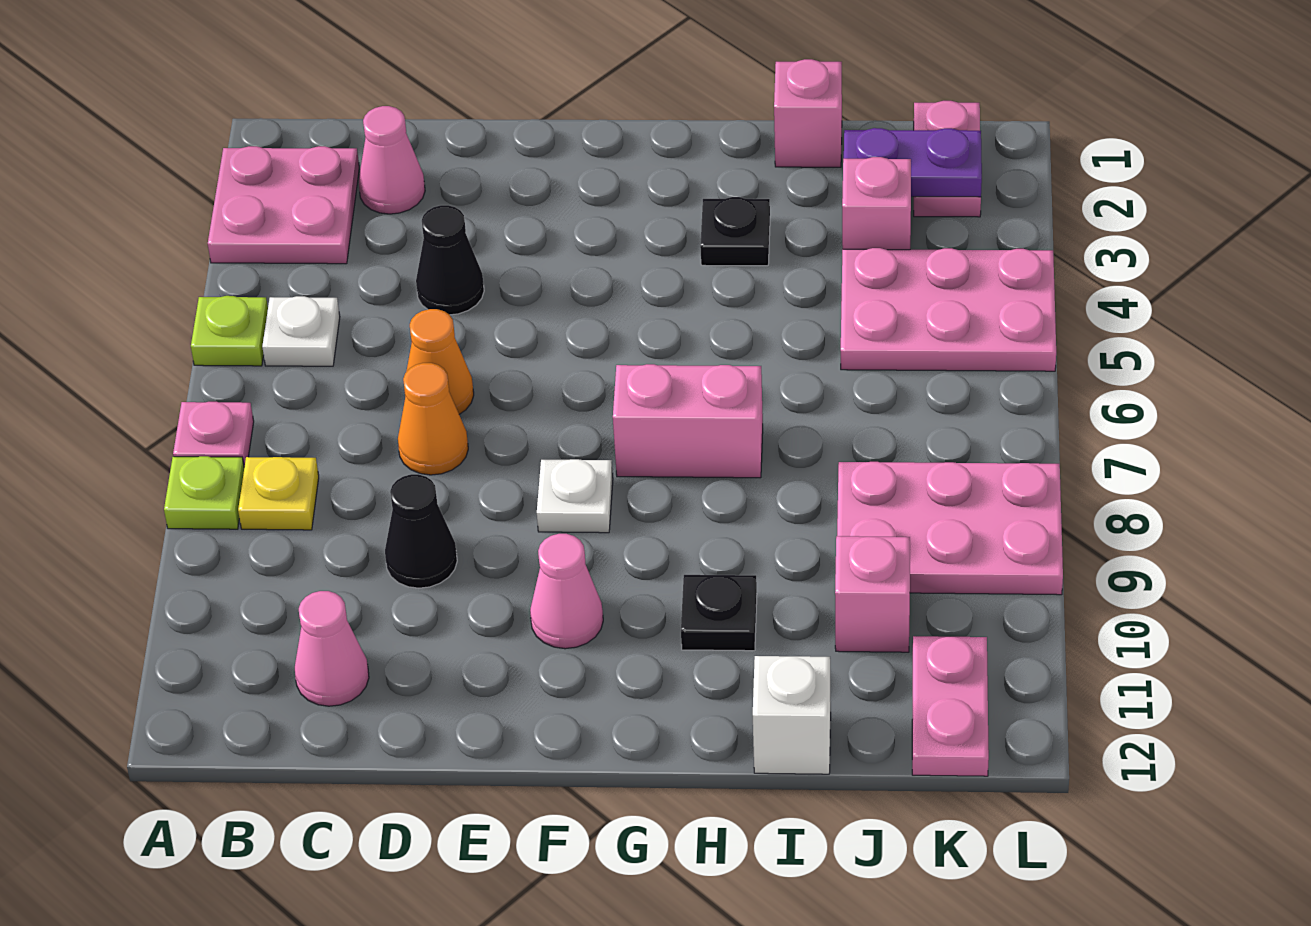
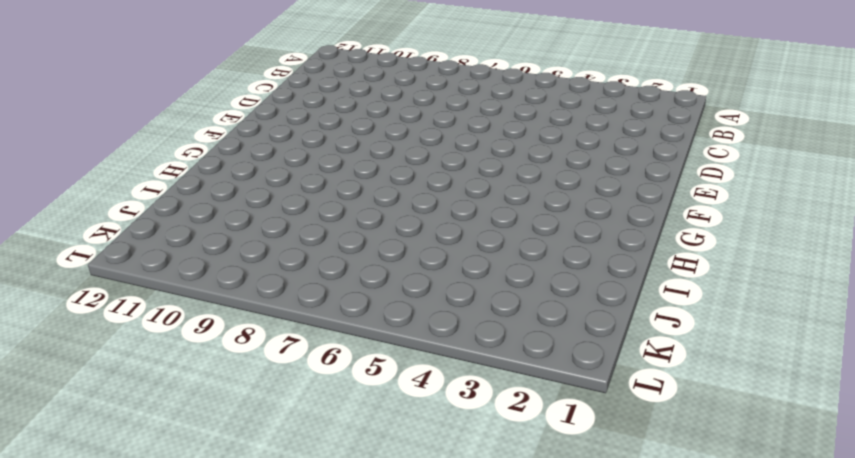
none -> pink plate A2:B3 level 1
none -> lime plate A5 level 1
none -> pink plate A7 level 1

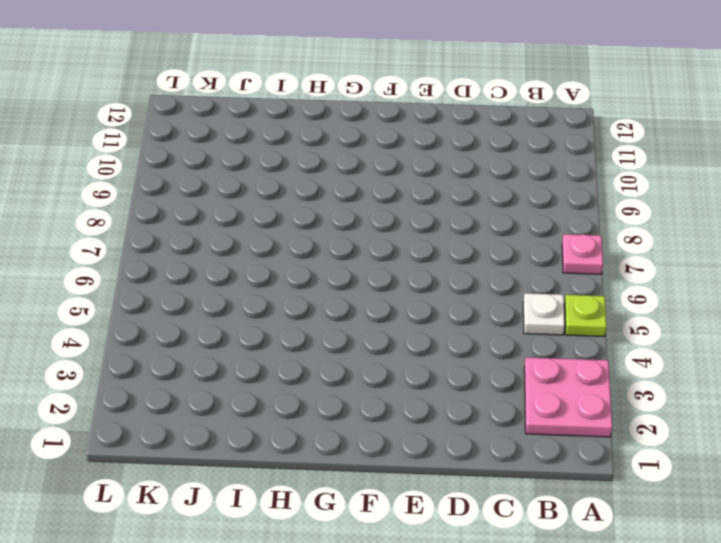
none -> lime plate A8 level 1
none -> yellow plate B8 level 1
none -> pink cone C2 level 1

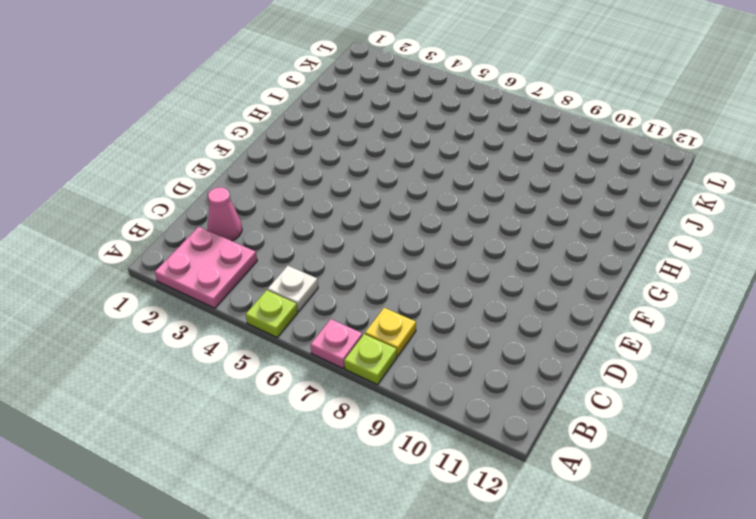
none -> pink cone C11 level 1
none -> black cone D4 level 1
none -> orange cone D6 level 1

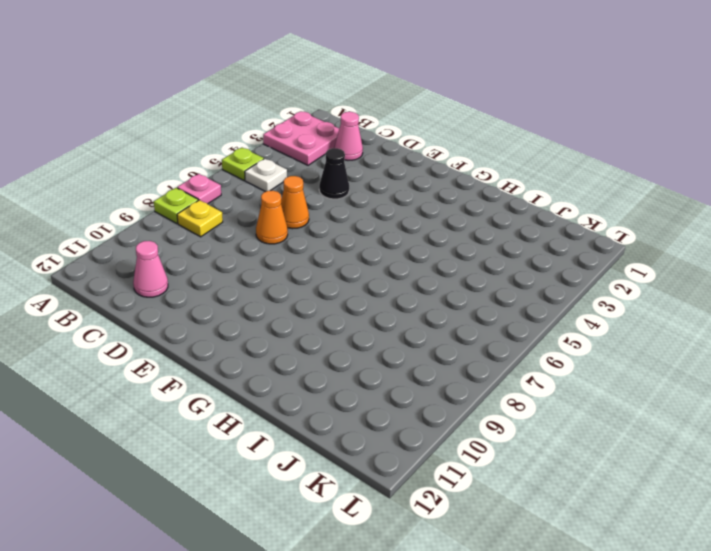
none -> black cone D9 level 1
none -> white plate F8 level 1
none -> pink cone F10 level 1

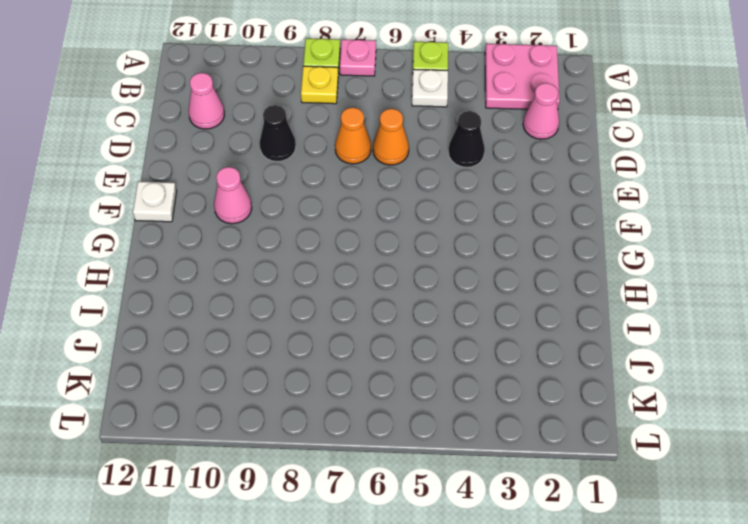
white plate F12 level 1 -> white plate F8 level 1
none -> pink brick G7:H7 level 1
none -> black plate H3 level 1
none -> black plate H10 level 1

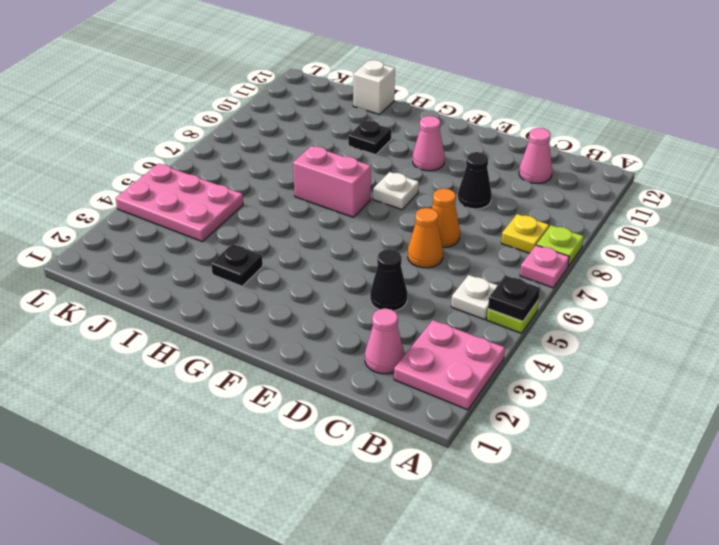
black plate A5 level 2 -> none
none -> pink brick I1 level 1
none -> pink brick J3 level 1
none -> pink plate J8:L9 level 1

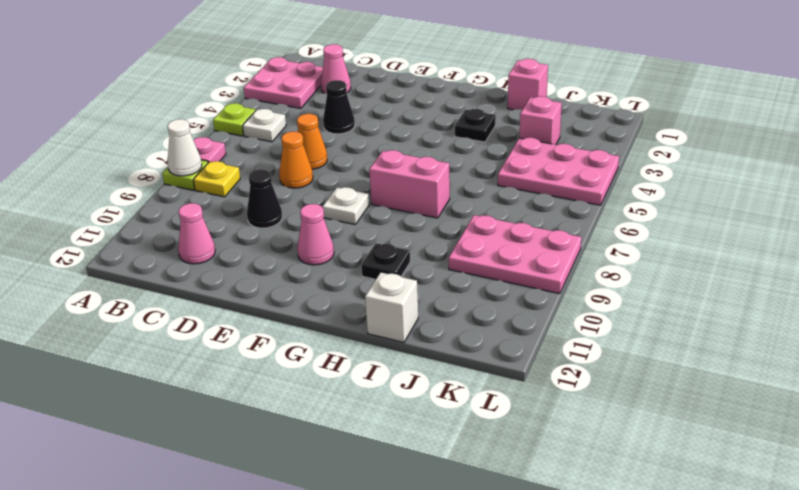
white cone A8 level 2 -> none
none -> pink brick J10 level 1
none -> pink plate K1:K2 level 1
none -> pink plate K11:K12 level 1

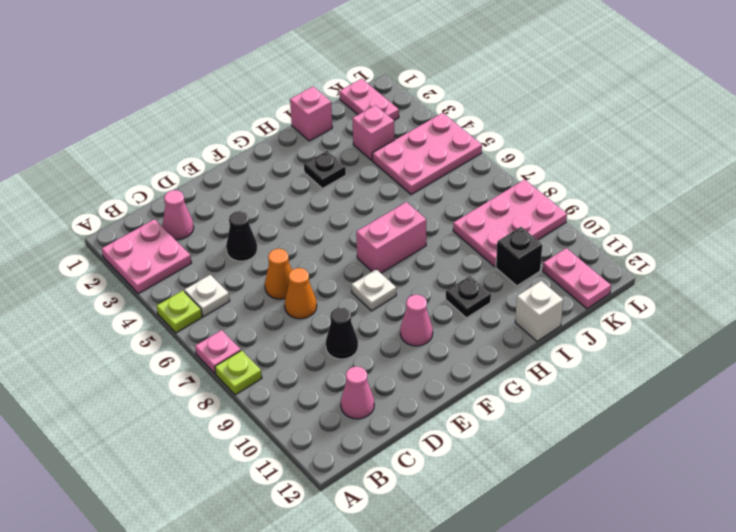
black brick J10 level 1 -> pink brick J10 level 1
none -> yellow plate B8 level 1
none -> purple plate J2:K2 level 2

